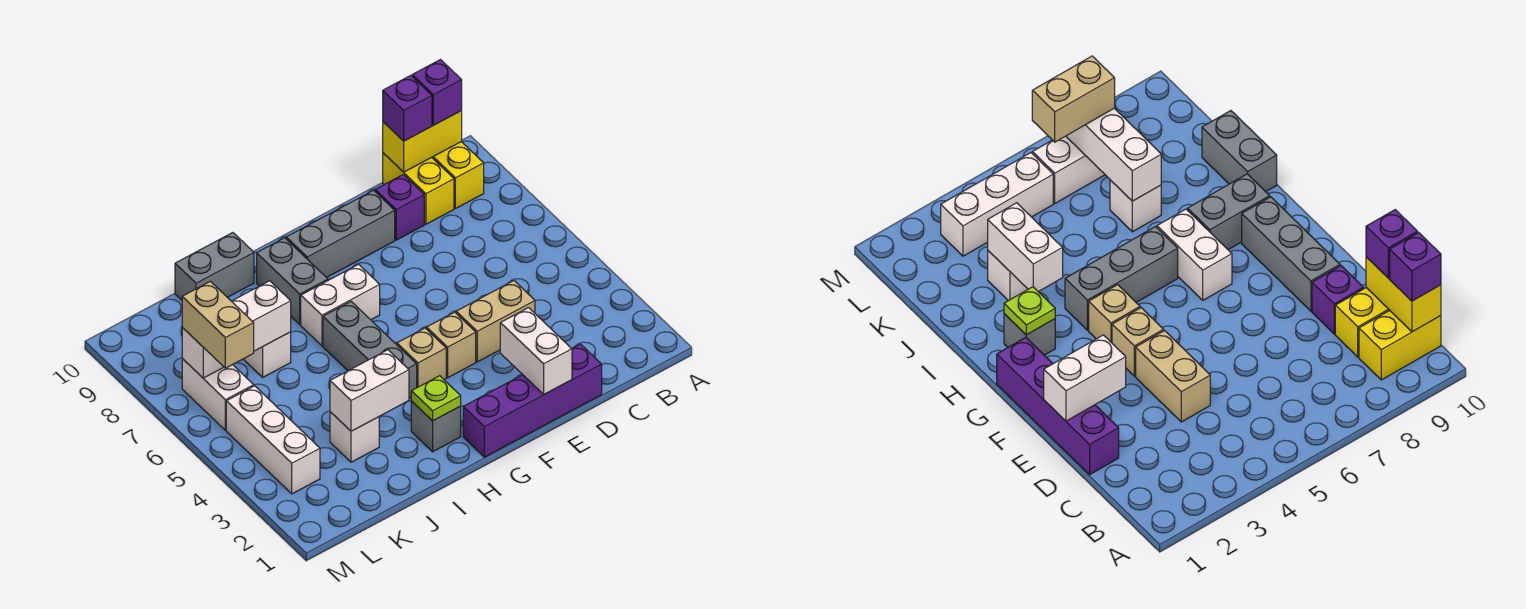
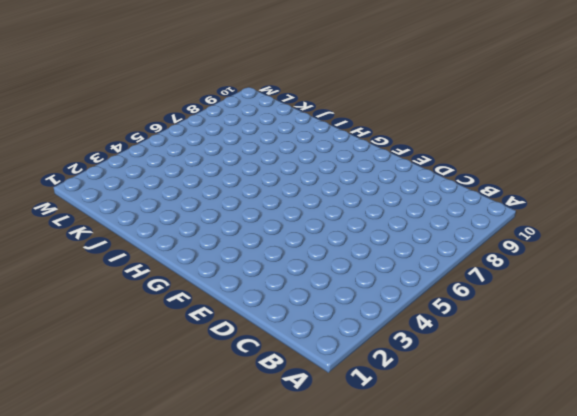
none -> yellow brick B9:B10 level 1
none -> yellow brick C9:C10 level 1
none -> purple brick D1:G1 level 1

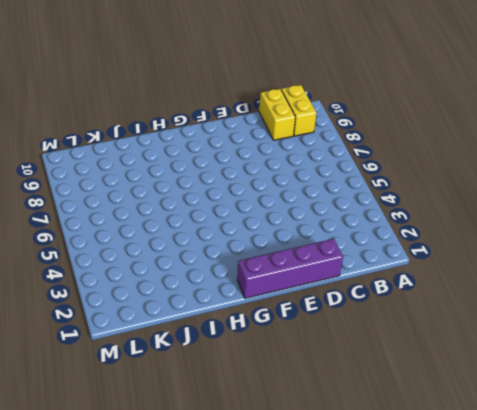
none -> tan brick D4:E4 level 1
none -> purple brick D9 level 1
none -> grey brick E9:G9 level 1

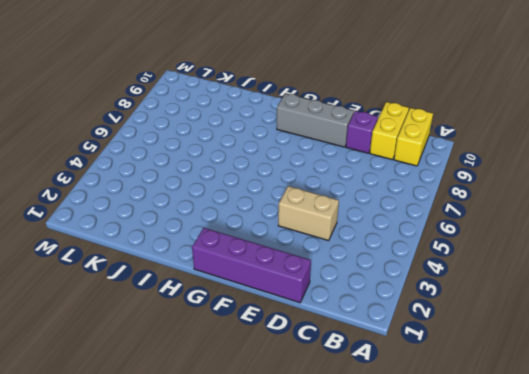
none -> tan brick F4 level 1
none -> tan brick G4 level 1
none -> white brick G7:H7 level 1

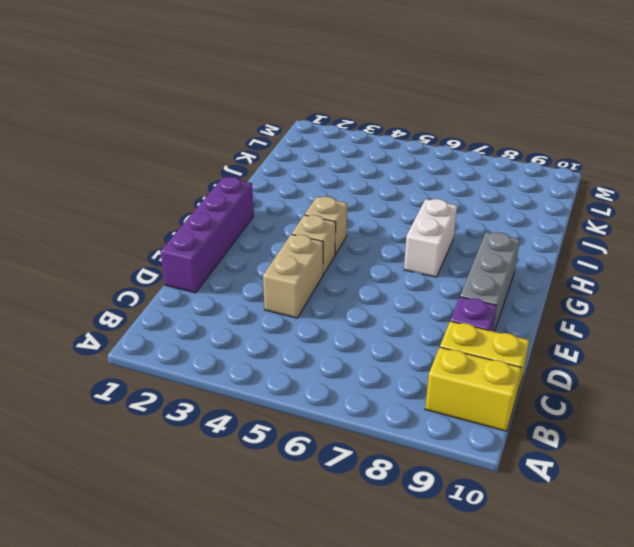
none -> grey brick H2 level 1
none -> grey brick H4:H6 level 1
none -> grey brick H8:H9 level 1

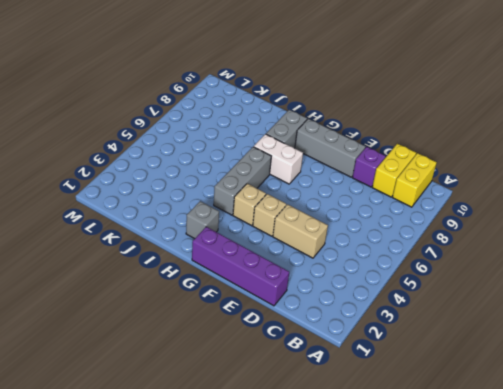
none -> grey brick I10:J10 level 1
none -> white brick J3 level 1
none -> white brick J7 level 1

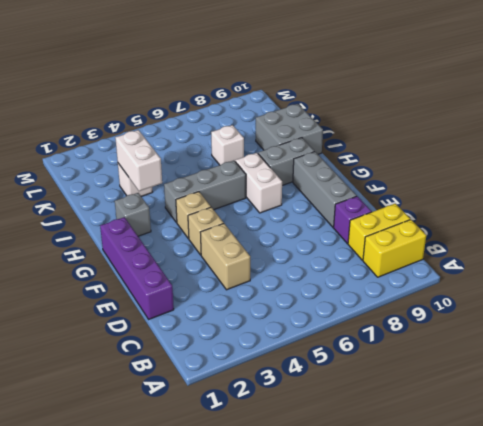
grey brick I9:J10 level 1 -> grey brick I10:J10 level 1
none -> white brick L3:L5 level 1
none -> white brick L6:L7 level 1
none -> yellow brick B10:C10 level 2

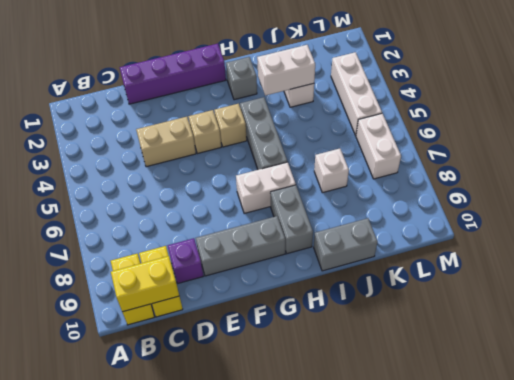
none -> white brick E1:E2 level 2
none -> lime plate H2 level 2
none -> white brick J7:L7 level 2

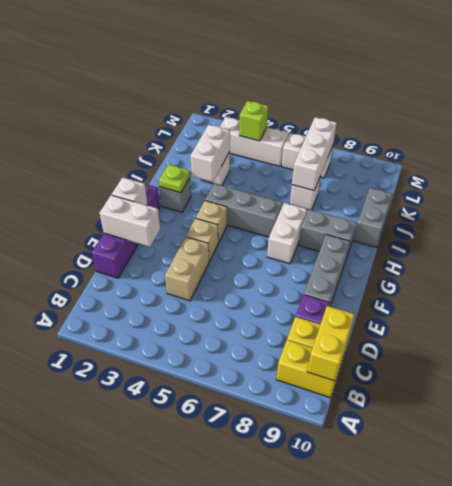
white brick F1 level 2 -> none
lime brick L4 level 2 -> none
none -> purple brick B10 level 3
none -> purple brick C10 level 3
none -> tan brick L6:L7 level 3

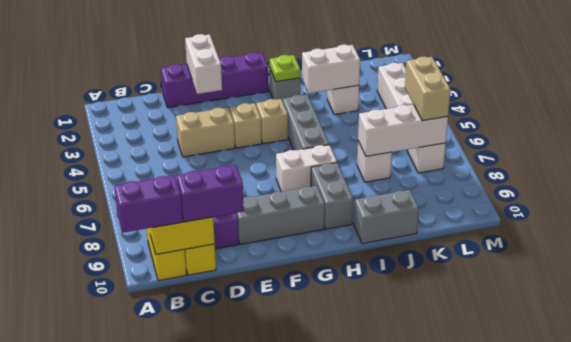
purple brick A10:B10 level 3 -> purple brick B10 level 3
purple brick C10:D10 level 3 -> purple brick C10 level 3

